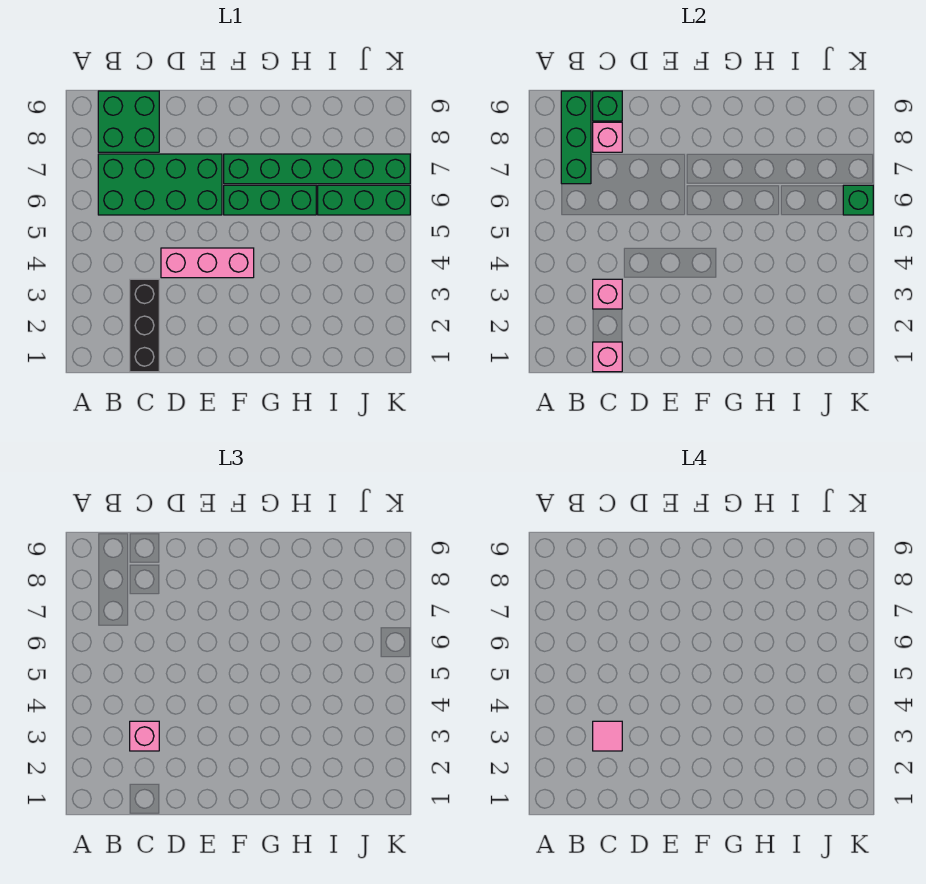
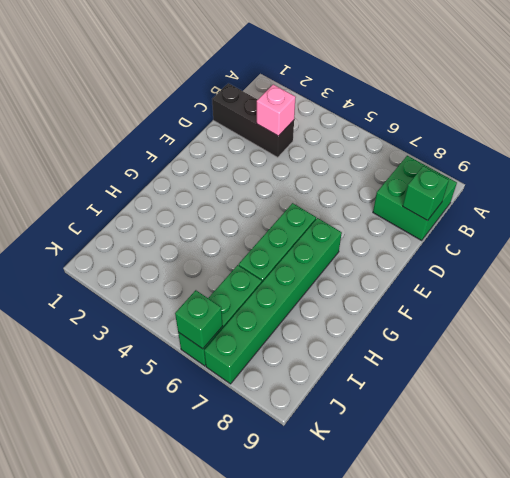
none -> green brick B6:E7 level 1
none -> pink brick D4:F4 level 1
none -> green brick B7:B9 level 2

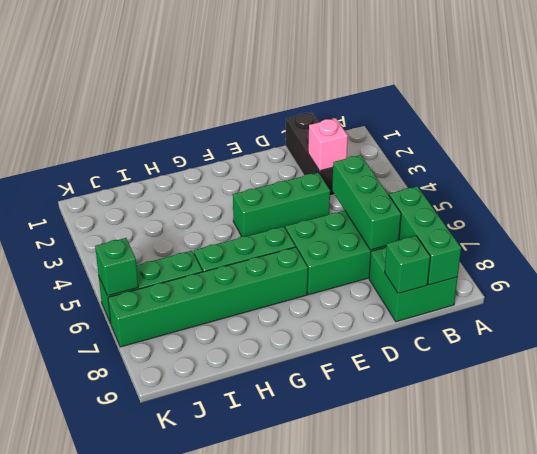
green brick C5:C7 level 2 -> none
green brick D4:F4 level 1 -> pink brick D4:F4 level 1
none -> pink brick C1 level 2
none -> pink brick C8 level 2
none -> pink brick C3 level 3

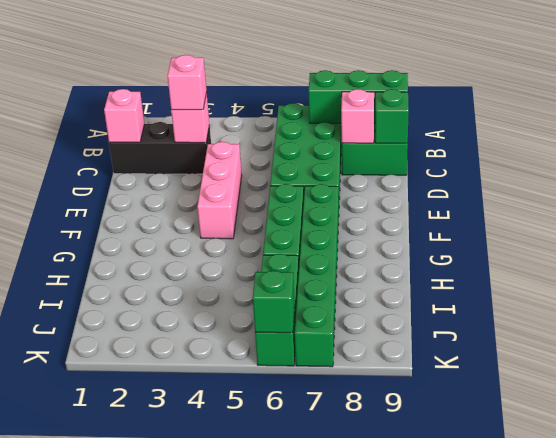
none -> pink tile C3 level 4

